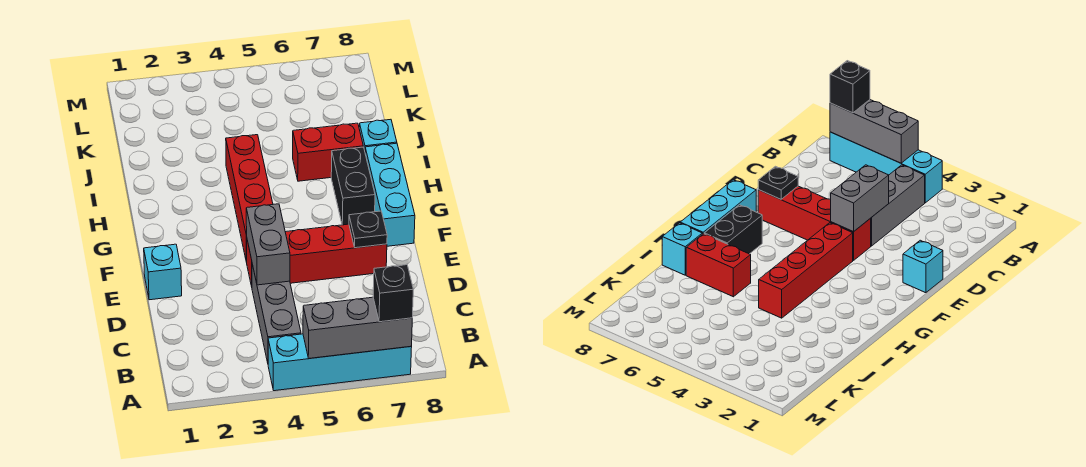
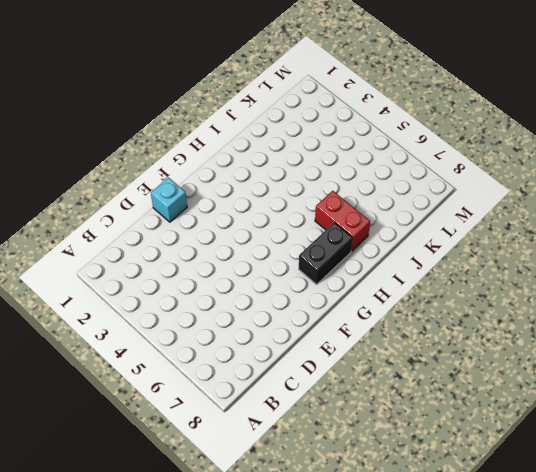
none -> cyan brick A4:A7 level 1
none -> grey brick B4:D4 level 1
none -> red brick E4:E7 level 1

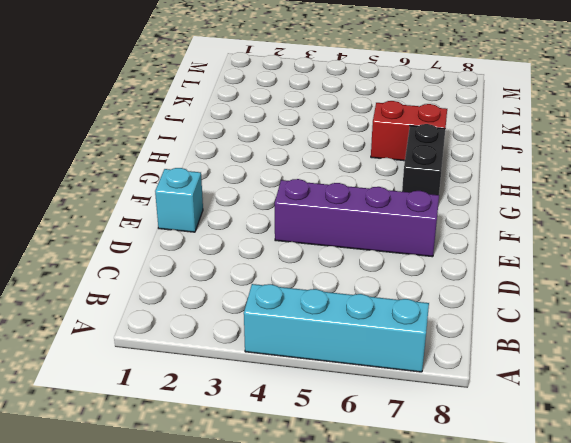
purple brick E4:E7 level 1 -> red brick E4:E7 level 1
none -> grey brick B4:D4 level 1
none -> red brick F4:I4 level 1
none -> cyan brick F8:H8 level 1

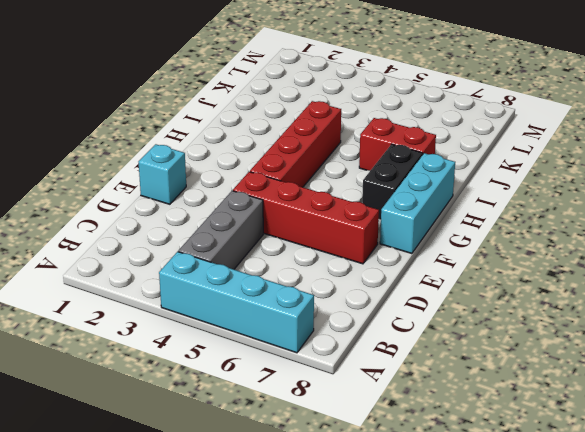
none -> cyan brick I8 level 1
none -> grey brick A5:A7 level 2
none -> grey brick D4:E4 level 2

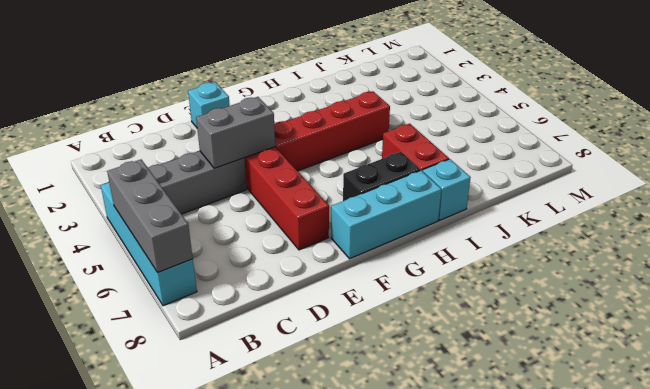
none -> black plate E7 level 2
none -> black brick A7 level 3

